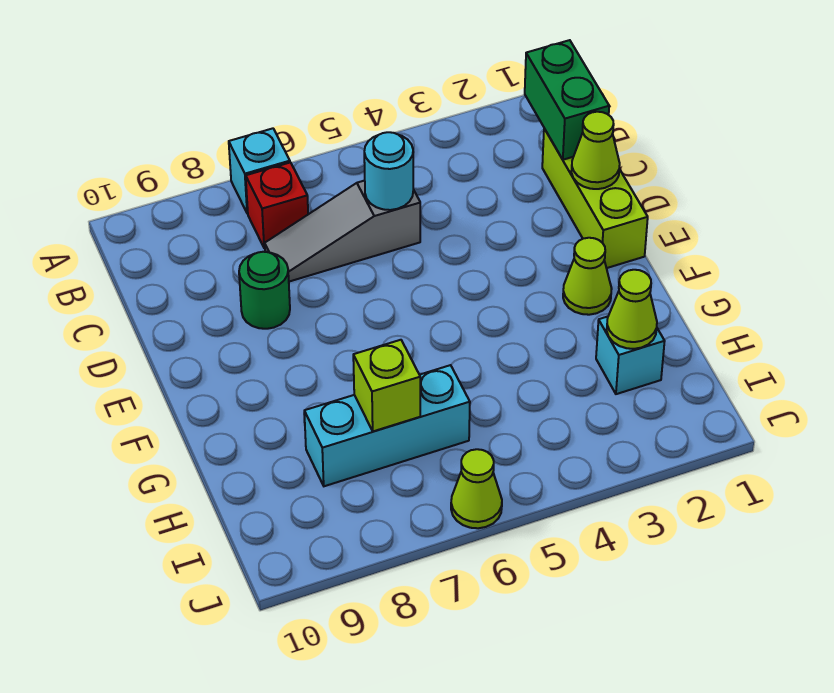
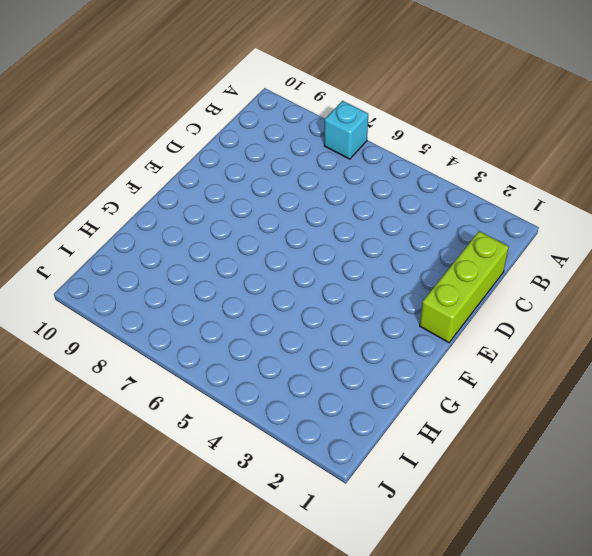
none -> red brick B7 level 1
none -> grey slope C5:C7 level 1 top 5
none -> green round brick D8 level 1

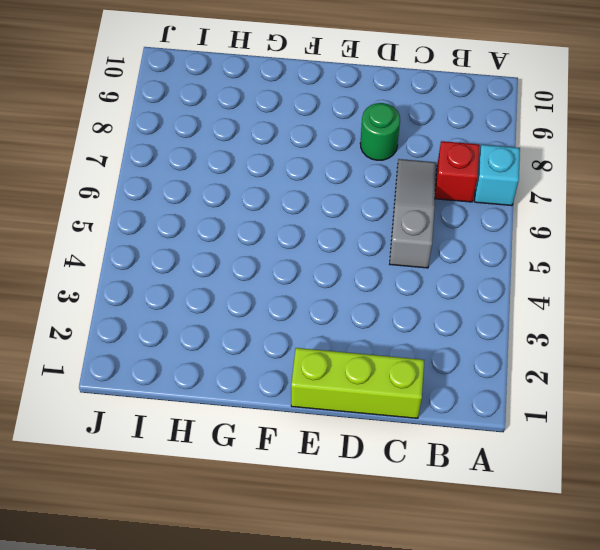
none -> lime cone F2 level 1
none -> cyan brick H2 level 1
none -> cyan brick H6:H8 level 1

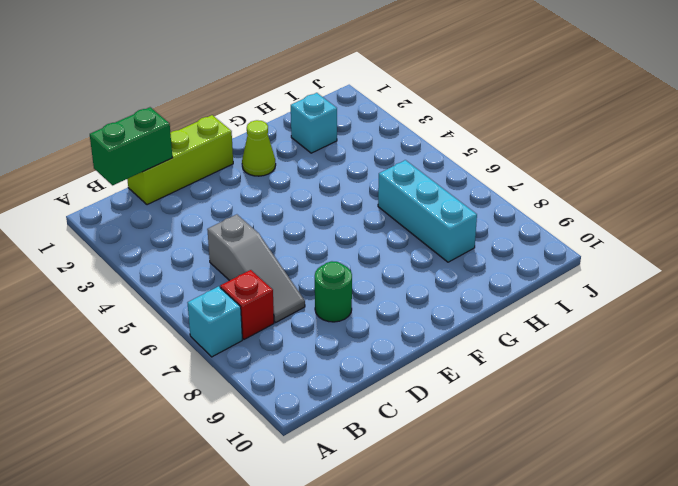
none -> lime cone J6 level 1
none -> cyan round brick C5 level 2
none -> lime cone D1 level 2

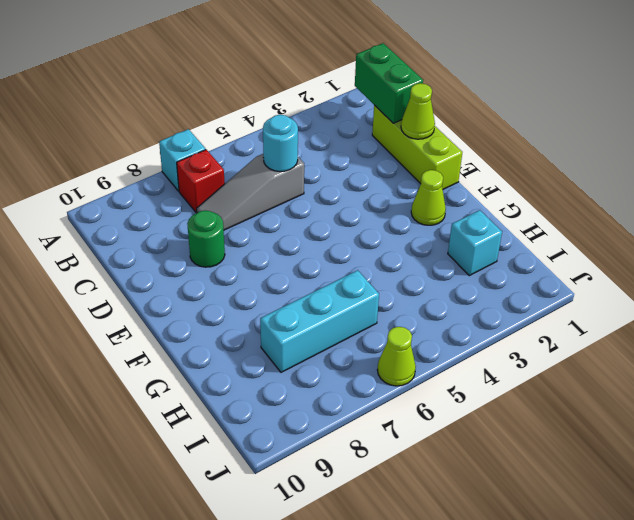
none -> lime cone H2 level 2
none -> lime brick H7 level 2

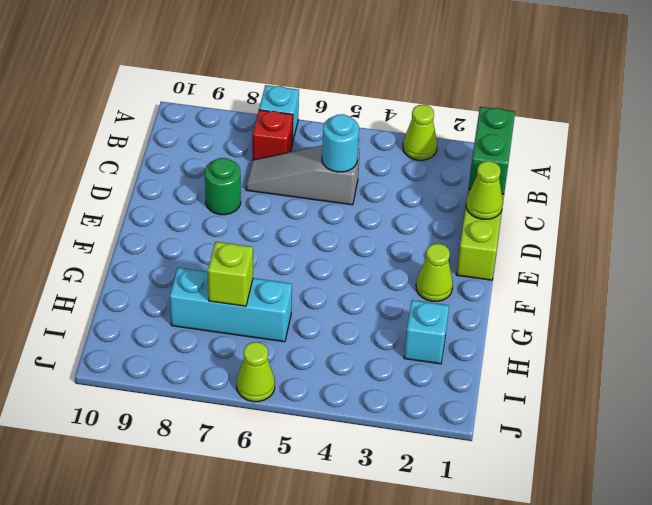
lime cone A3 level 1 -> lime cone H2 level 2

